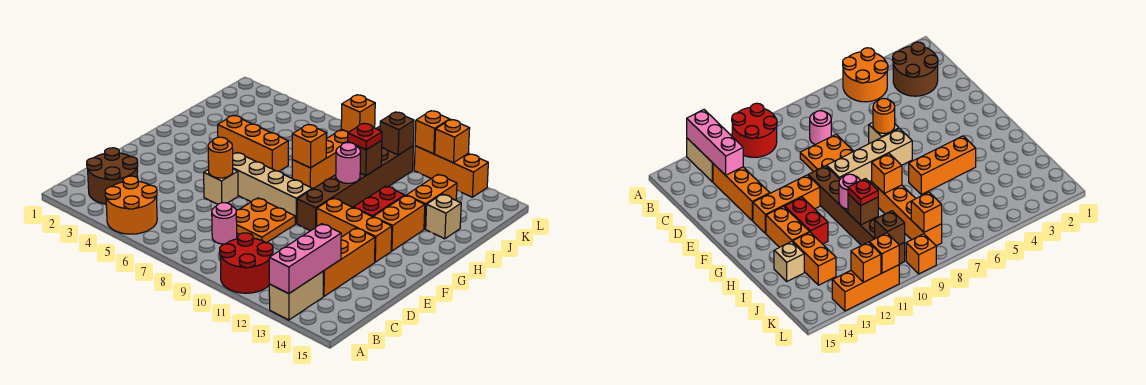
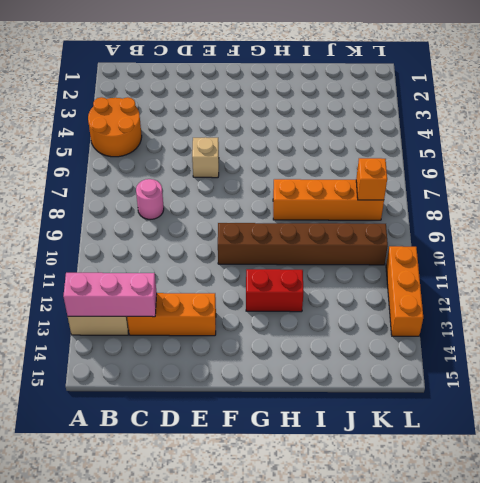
none -> red round brick A10:B11 level 1
none -> brown round brick B2:C3 level 1
none -> orange plate D8:E9 level 1

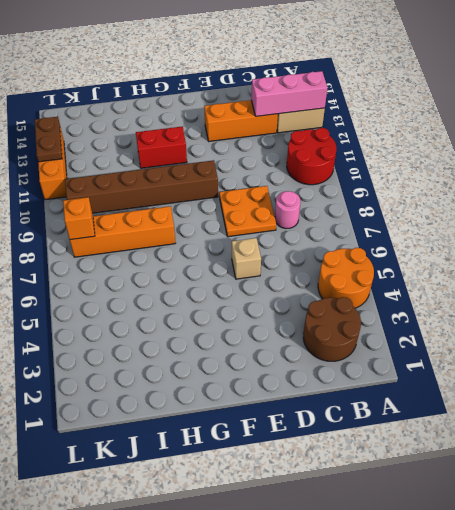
brown plate L12:L13 level 2 -> orange brick L12 level 2
none -> tan brick F6:F9 level 1
none -> orange brick F11:F13 level 1
none -> orange brick G13:H13 level 1

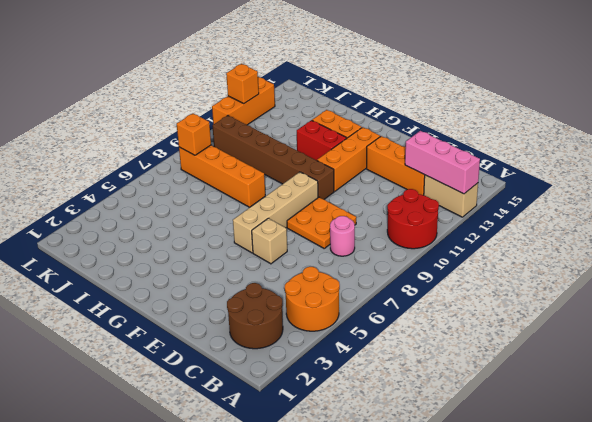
none -> orange brick H4:H6 level 1
none -> orange brick I13:J13 level 1
none -> tan brick I14 level 1

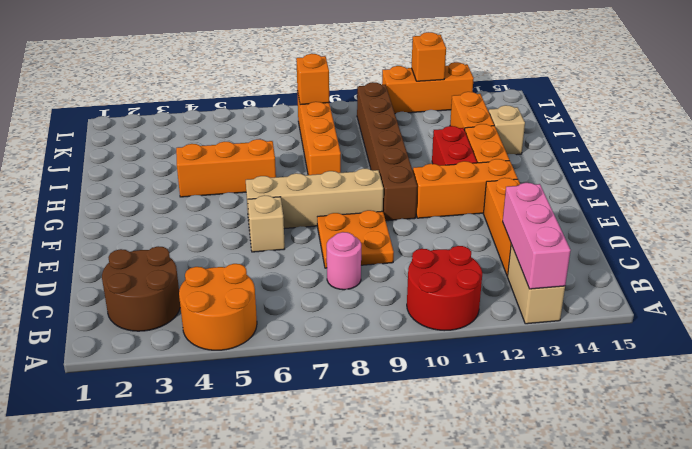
none -> orange brick L9 level 1
none -> orange round brick E6 level 2
none -> orange brick H8 level 2

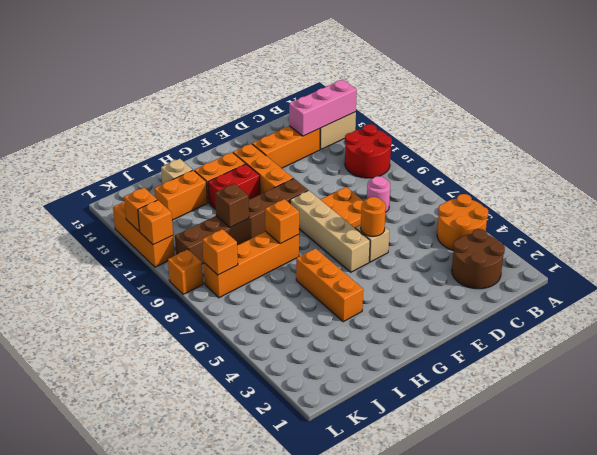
none -> pink round brick H10 level 2
none -> brown brick K10 level 2
none -> red plate I10 level 3

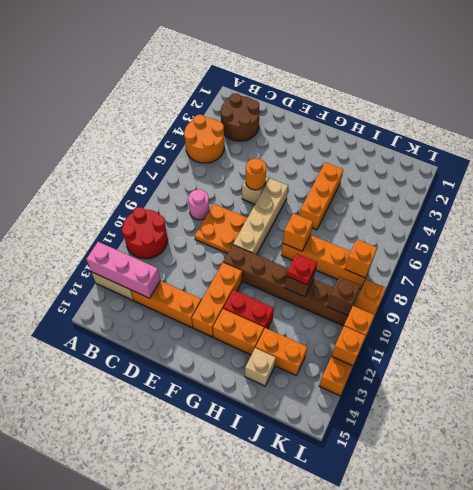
none -> pink round brick H10 level 2

